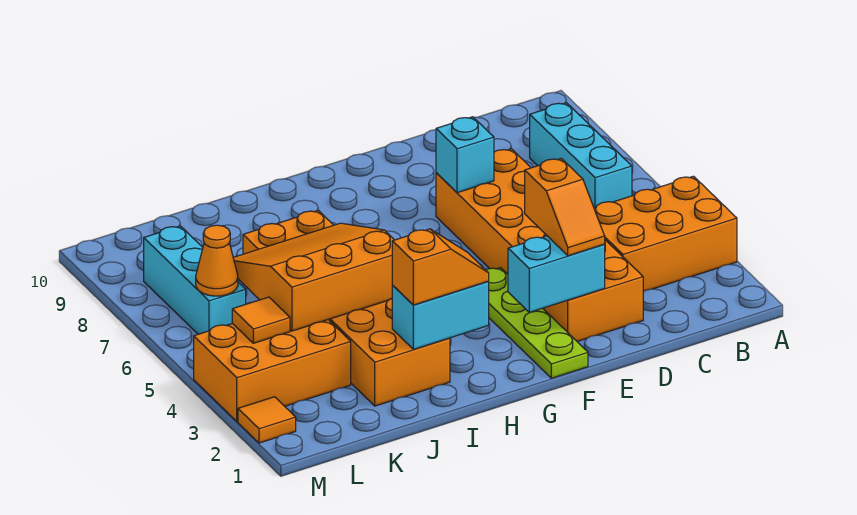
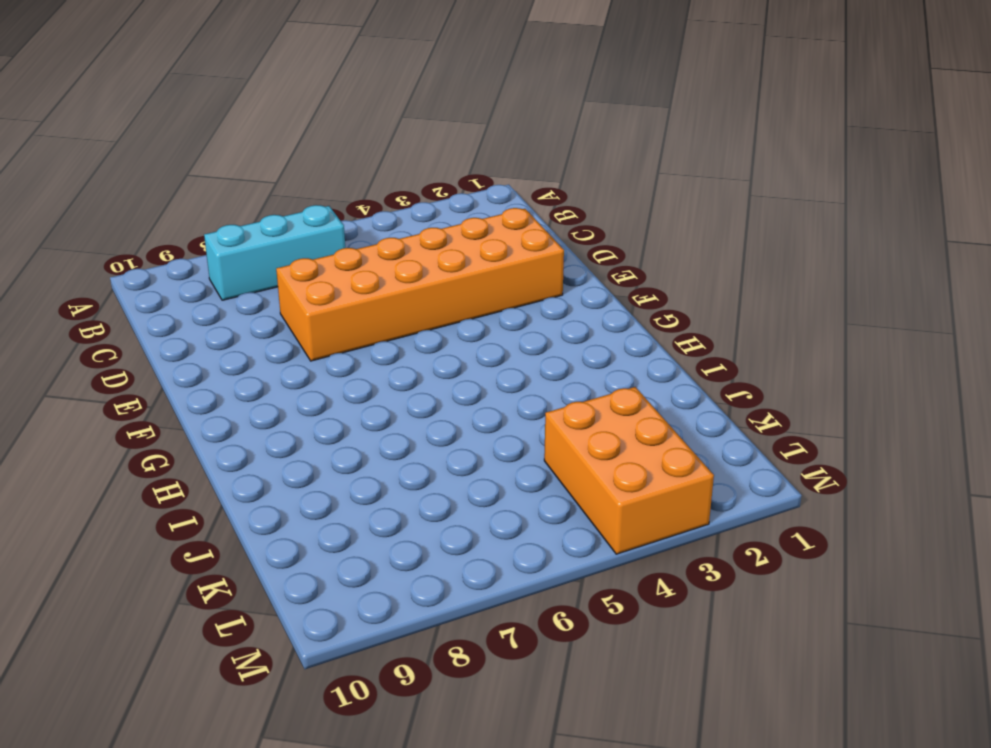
none -> orange brick A3:C4 level 1
none -> lime plate F1:F4 level 1
none -> orange brick I2:J7 level 1

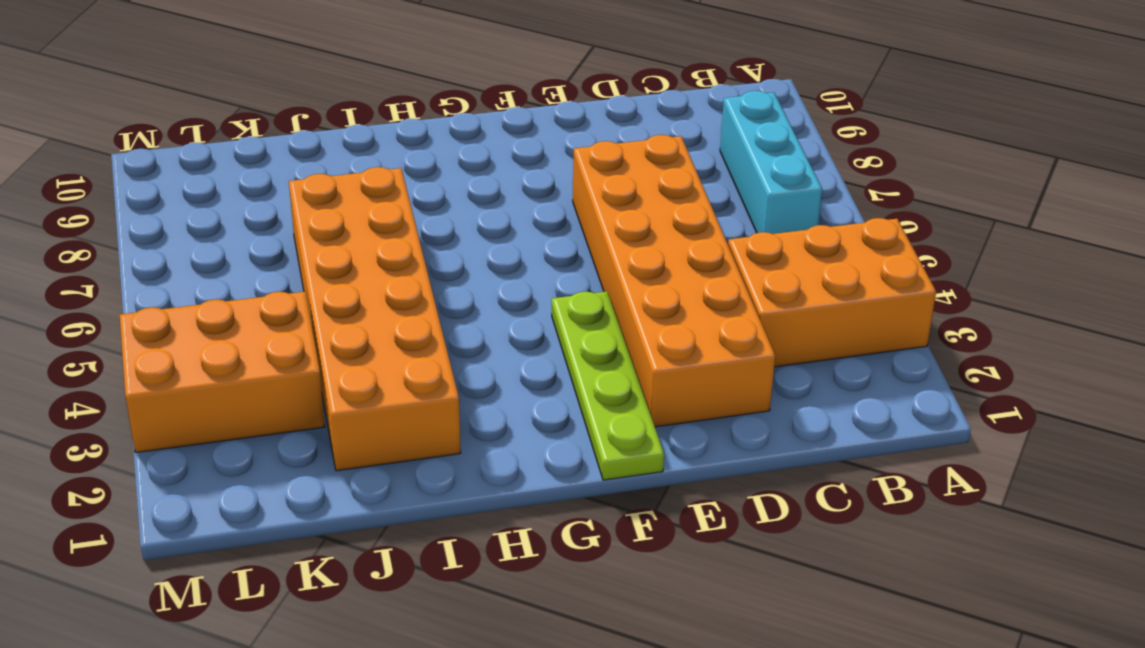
none -> cyan brick L6:L8 level 1
none -> orange tile M2 level 1
none -> cyan brick E2:F2 level 2

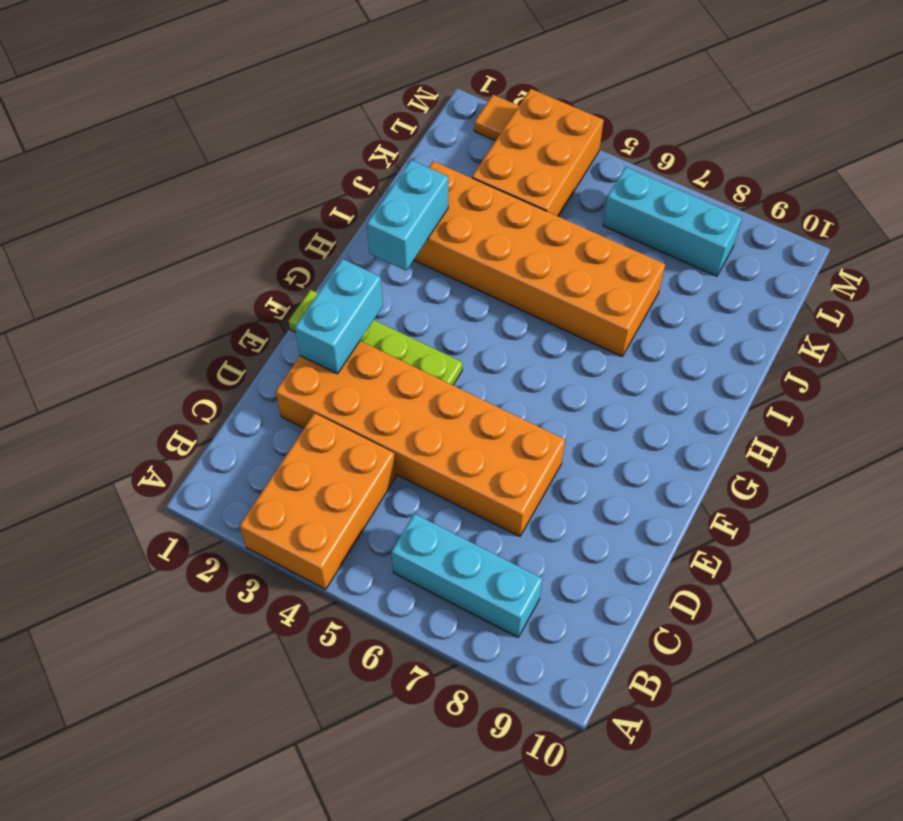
none -> cyan brick E7 level 2
none -> orange slope I4:K6 level 2 top 4
none -> orange tile L4 level 2

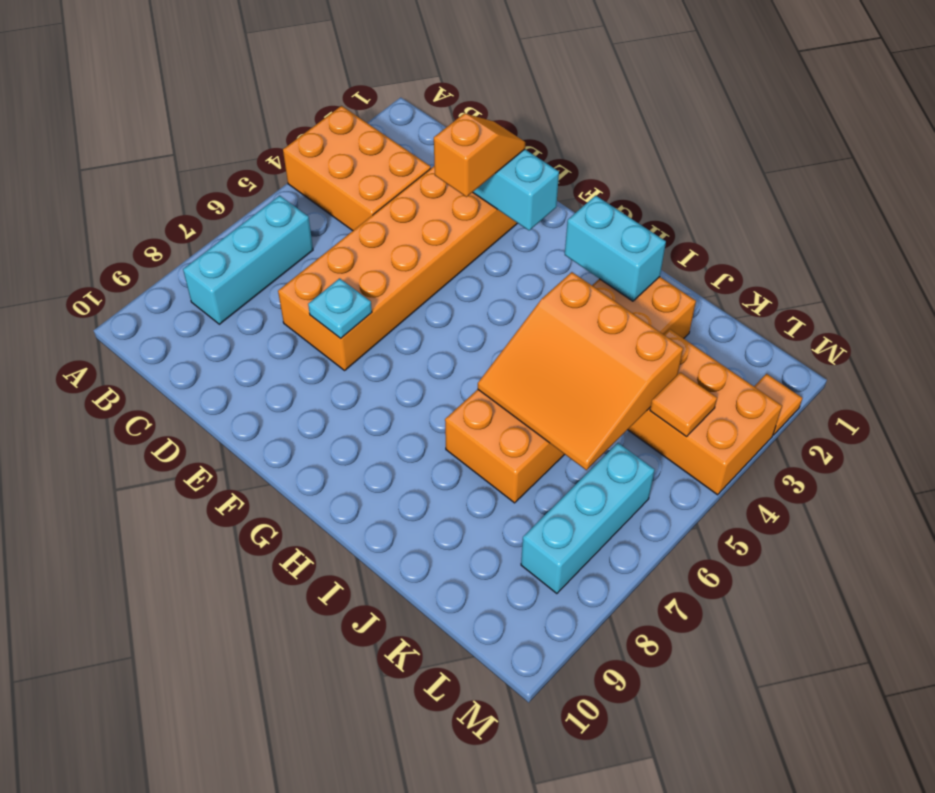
cyan plate E7 level 2 -> cyan brick E7 level 2
none -> lime plate F1:F4 level 1
none -> orange cone L6 level 2
none -> orange slope H2:I2 level 3 top I

